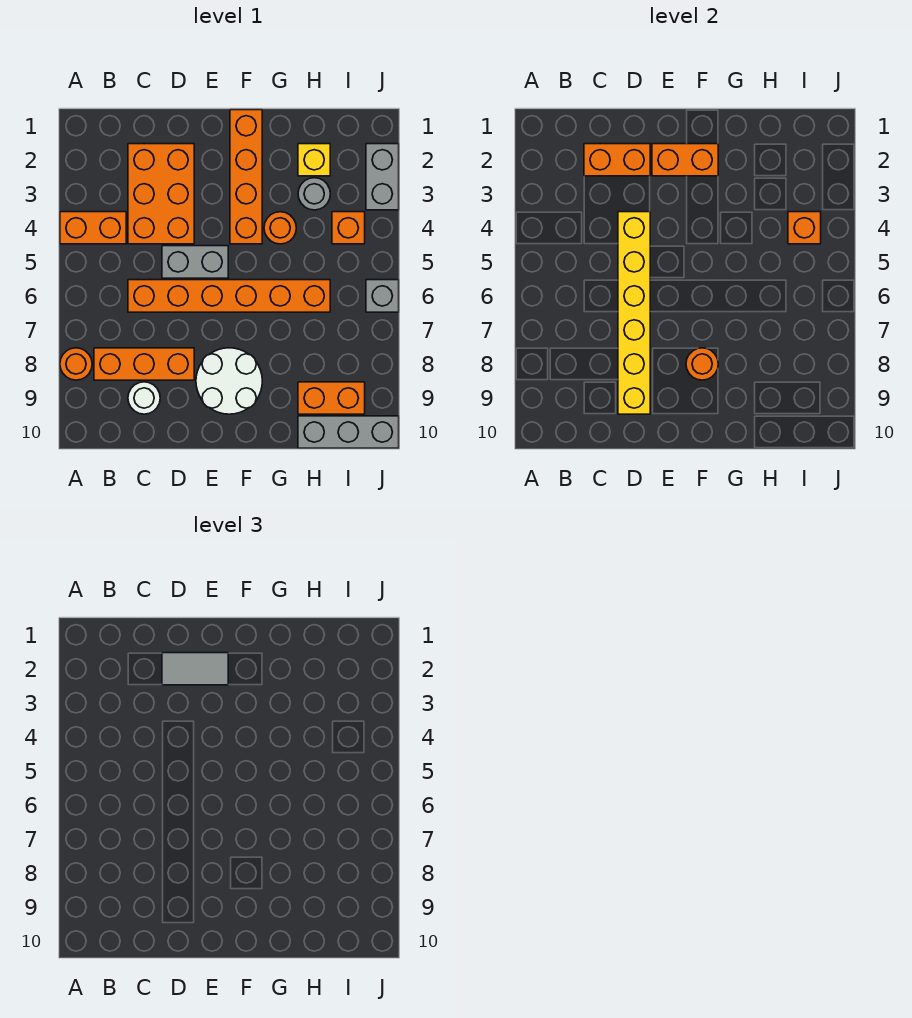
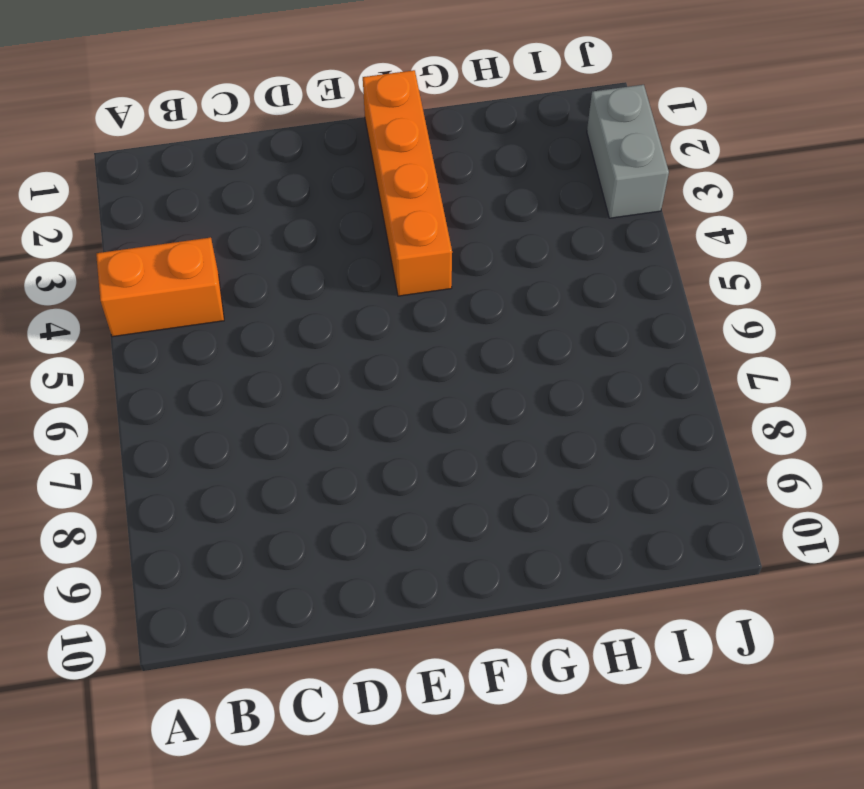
none -> orange round brick A8 level 1
none -> orange brick B8:D8 level 1
none -> orange brick C2:D4 level 1

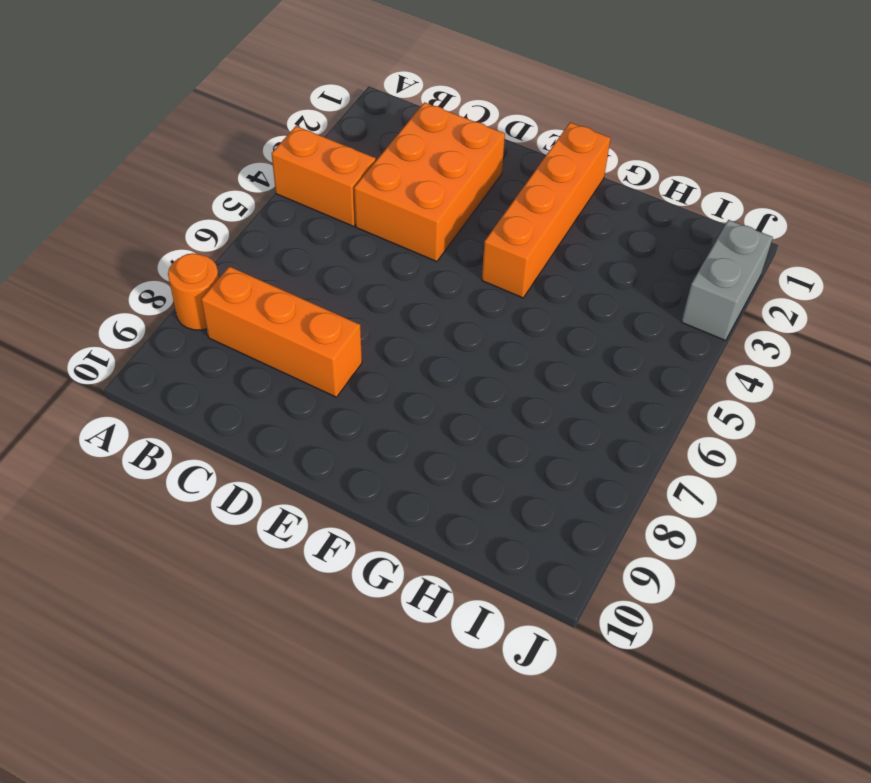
none -> orange brick C6:H6 level 1
none -> white round brick C9 level 1
none -> grey brick D5:E5 level 1

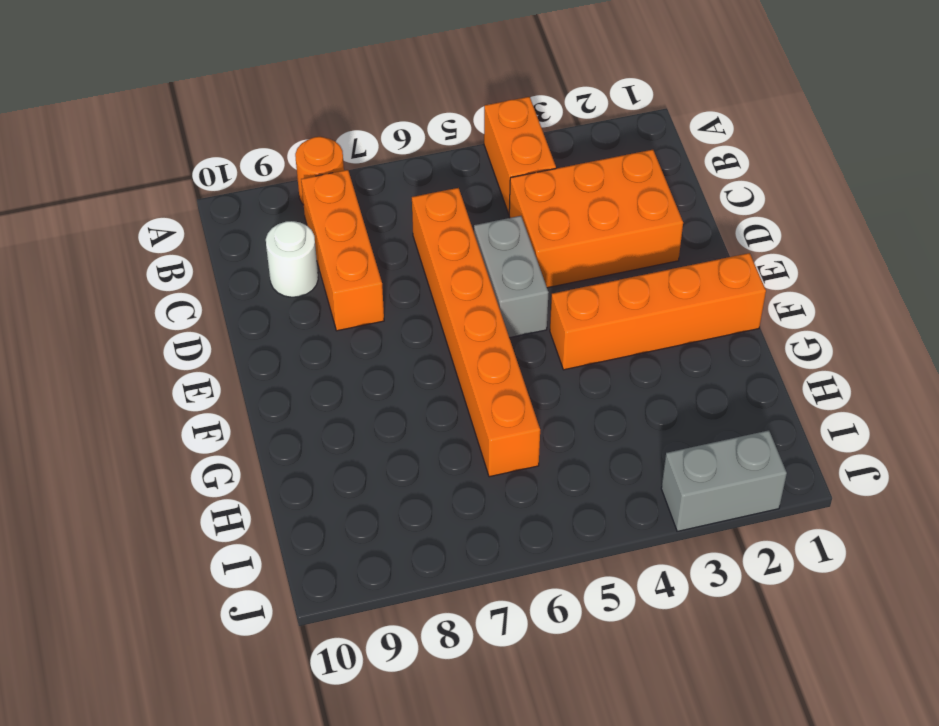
none -> white round brick E8:F9 level 1
none -> orange round brick G4 level 1
none -> yellow brick H2 level 1

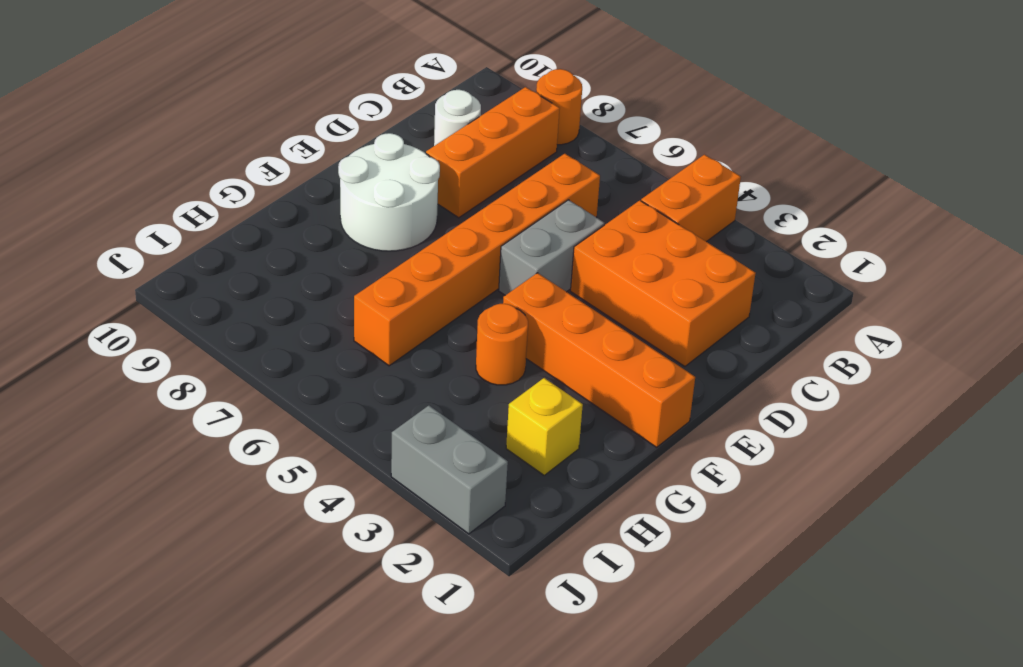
none -> grey round brick H3 level 1
none -> orange brick H9:I9 level 1
none -> grey brick H10:J10 level 1

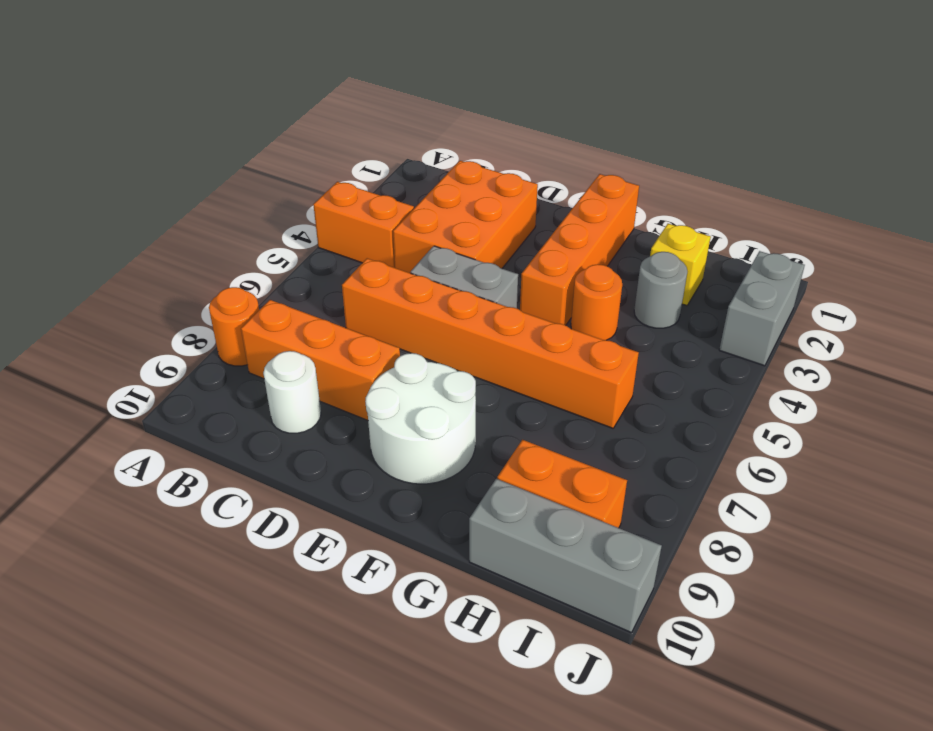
none -> orange brick I4 level 1
none -> grey brick J6 level 1
none -> orange brick C2:D2 level 2

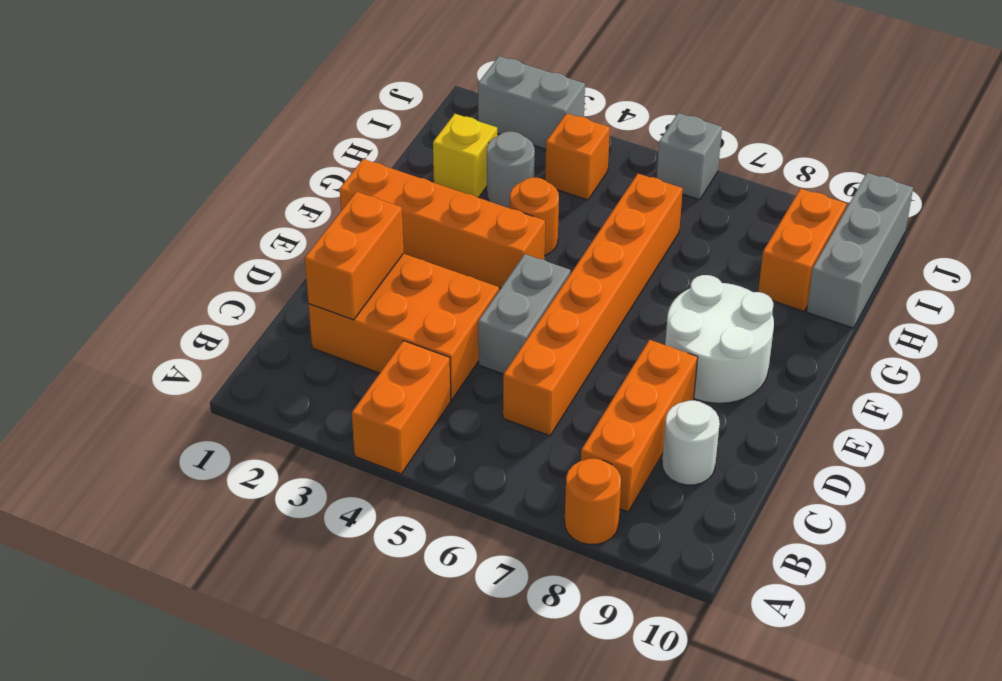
none -> yellow brick D4:D9 level 2
none -> orange brick E2:F2 level 2
none -> orange round brick F8 level 2

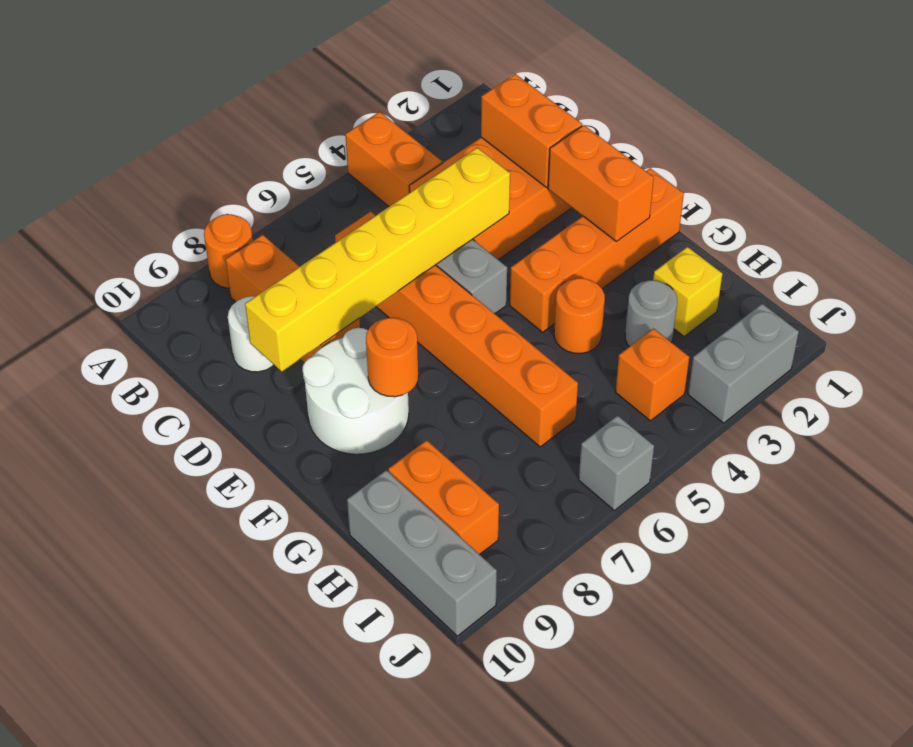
none -> orange brick I4 level 2
none -> grey tile D2:E2 level 3

